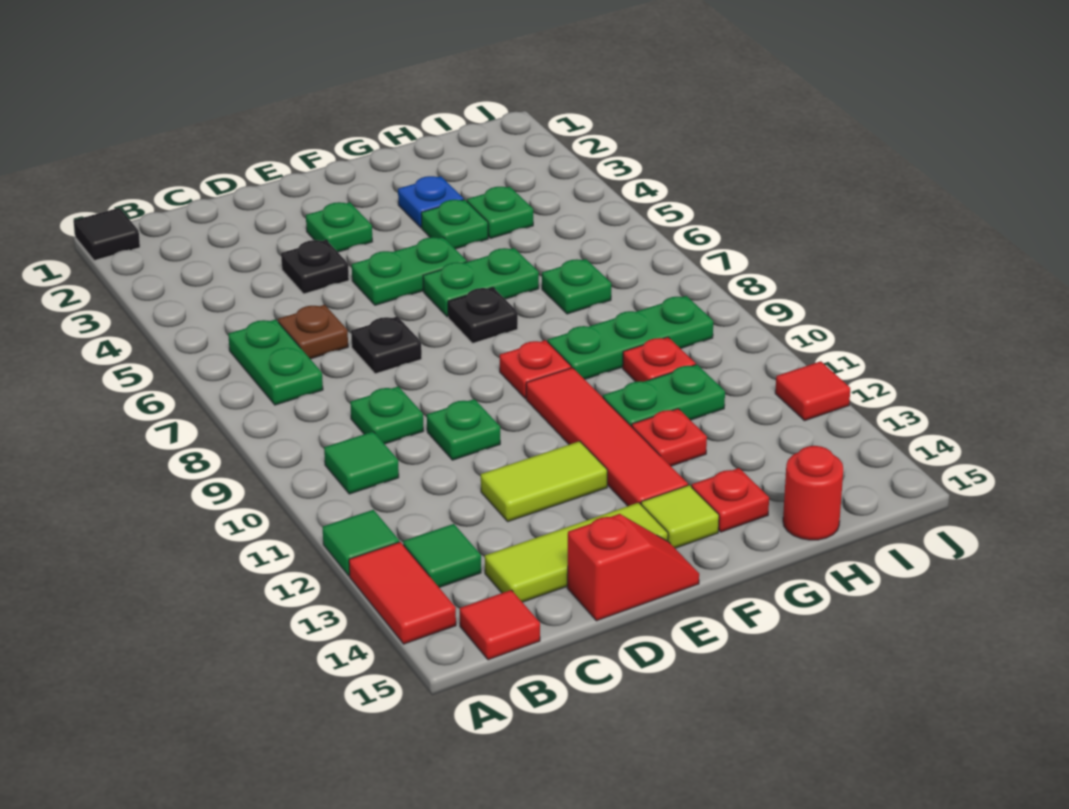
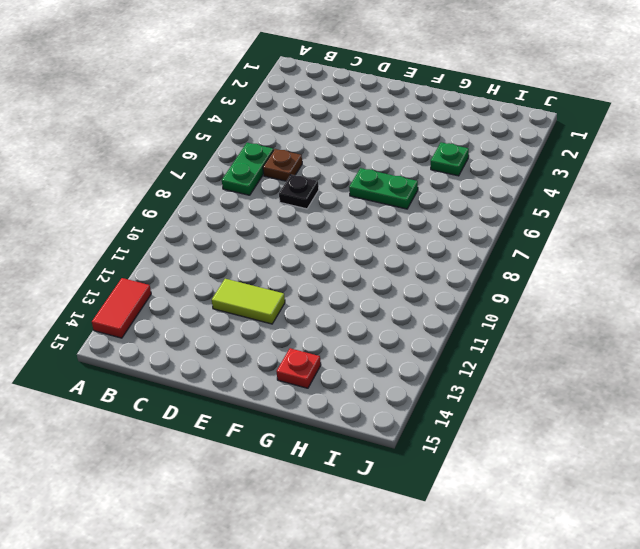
none -> black tile A1 level 1
none -> green tile A12 level 1
none -> green tile B10 level 1
none -> green tile B13 level 1

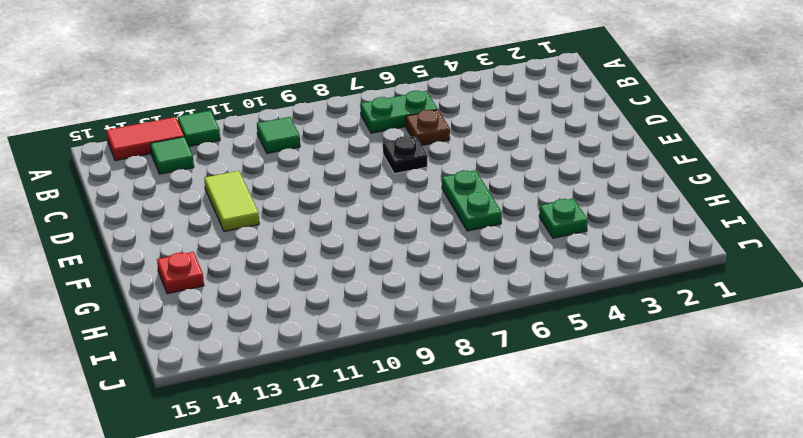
none -> black tile A1 level 1
none -> red tile B15 level 1
none -> green plate C9 level 1
none -> lime tile C14:E14 level 1

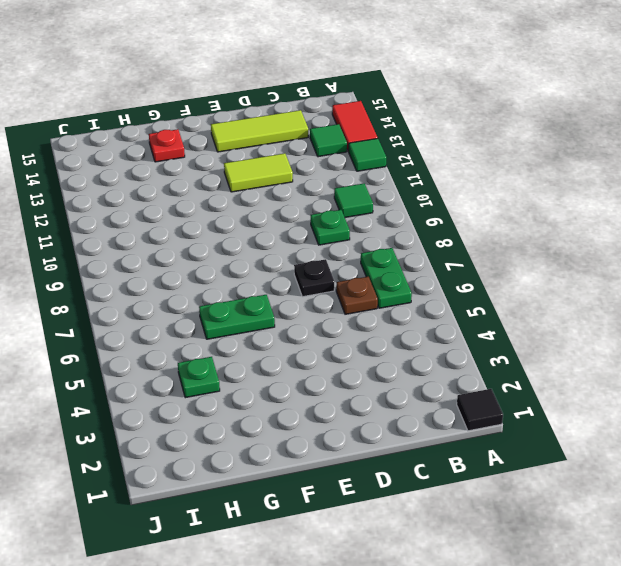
none -> red tile B15 level 1
none -> black plate D4 level 1
none -> green plate D10 level 1
none -> red slope D15:E15 level 1 top D

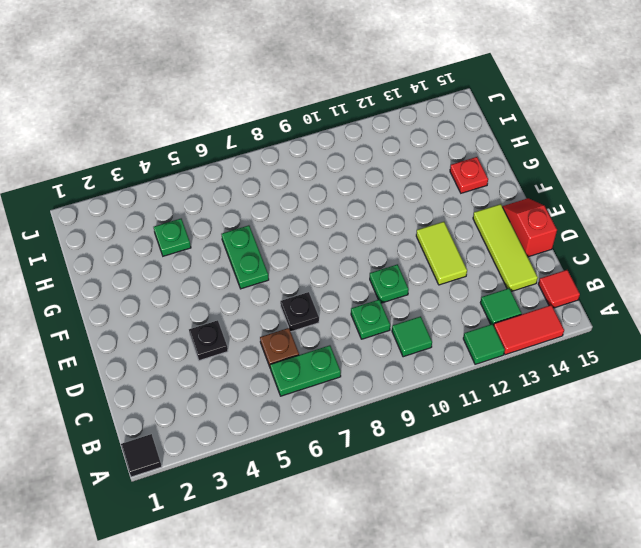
none -> green plate E3 level 1
none -> green plate E5:F5 level 1
none -> black plate F7 level 1
none -> red plate F9 level 1

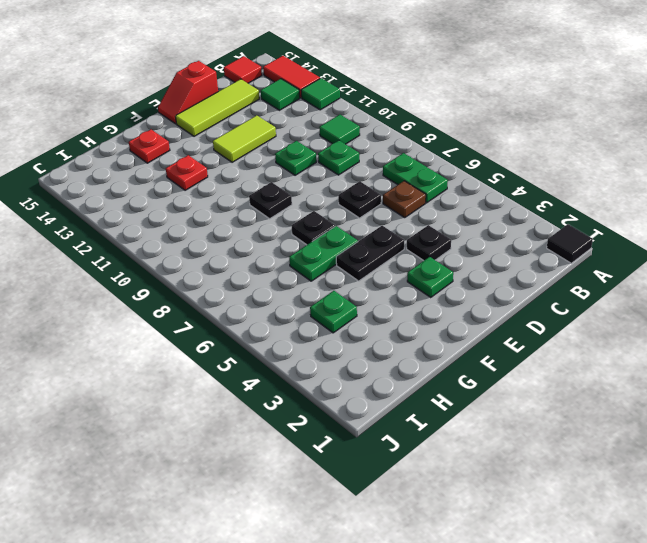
black plate E5:F5 level 1 -> green plate E5:F5 level 1
black plate F9 level 1 -> red plate F9 level 1
none -> red tile F10:F13 level 1
none -> lime tile F14 level 1
none -> blue plate G3 level 1
none -> green plate G4 level 1

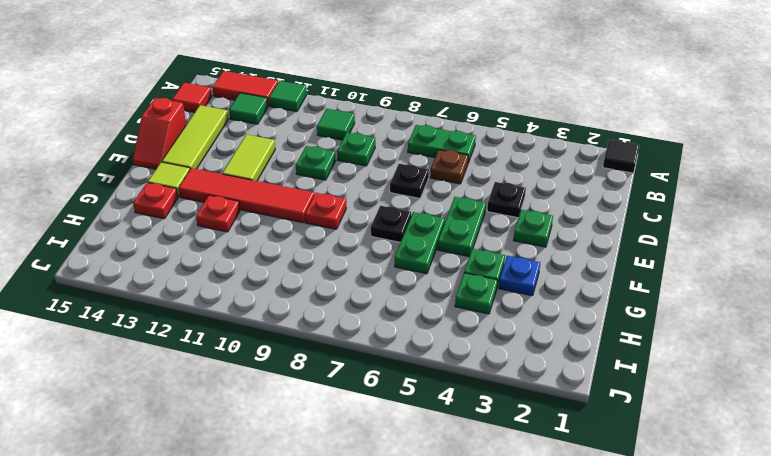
none -> green plate G9:I9 level 1
none -> green plate G11:H11 level 1
none -> green plate H7 level 1
none -> red plate H10 level 1

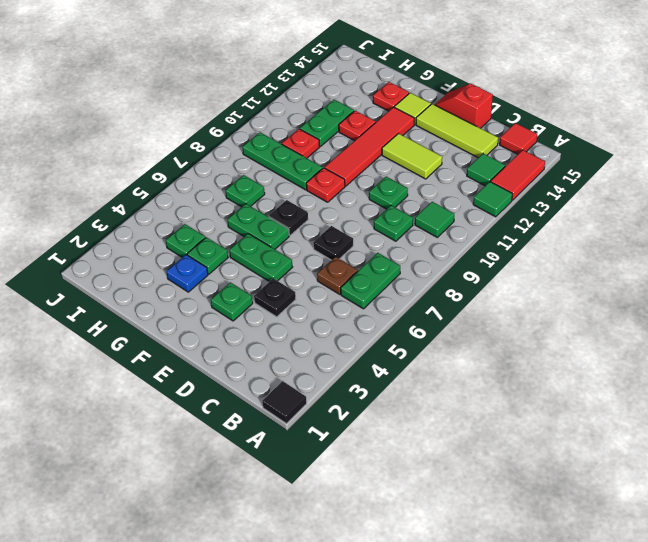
green plate H11:H12 level 1 -> green plate G11:H11 level 1
none -> red round brick H15 level 1
none -> red tile J12 level 1

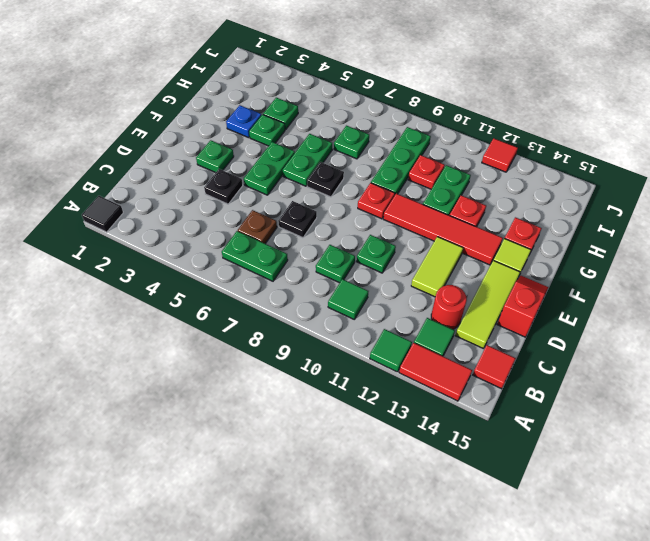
red round brick C13 level 1 -> red round brick H15 level 1

